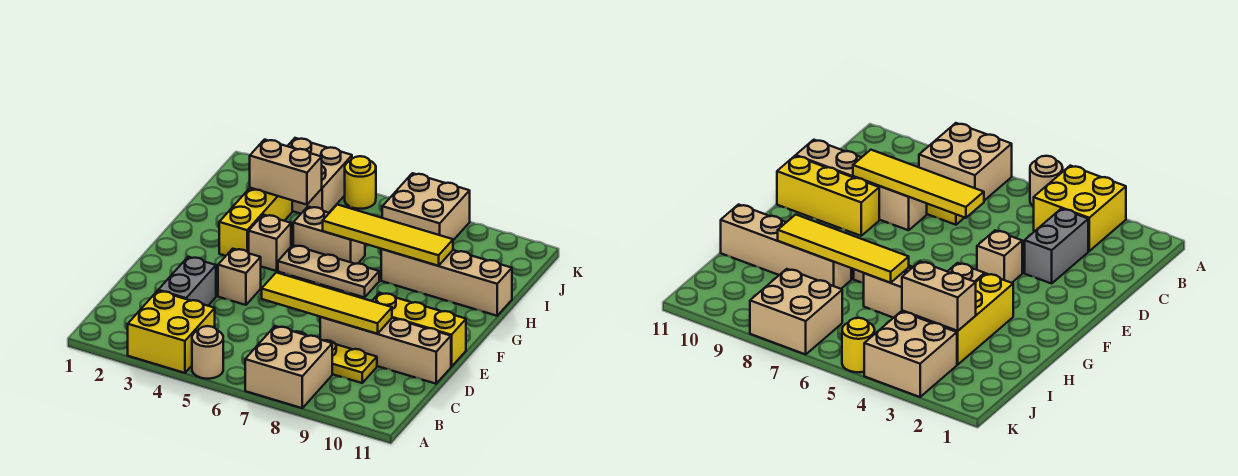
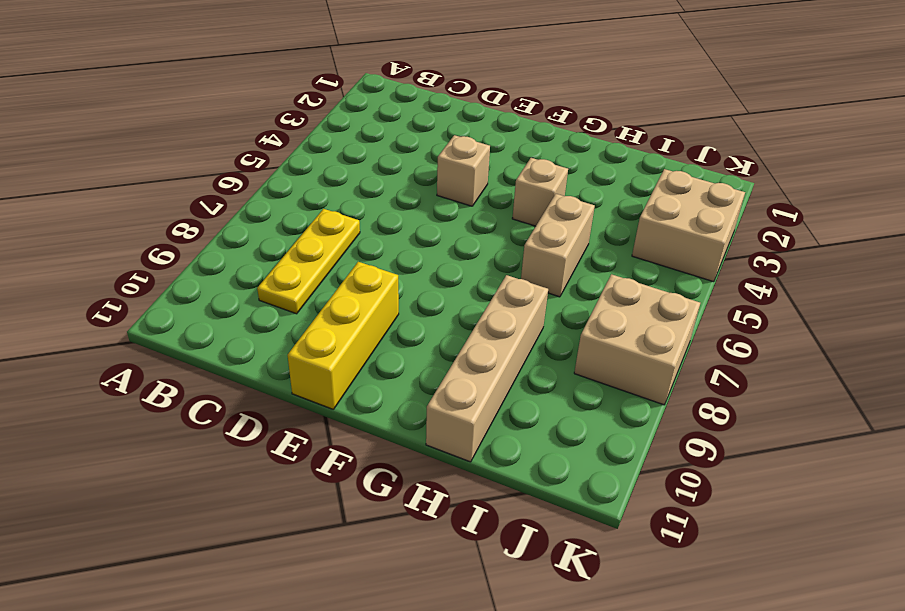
none -> yellow brick A3:B4 level 1
none -> tan round brick A5 level 1
none -> tan brick A7:B8 level 1

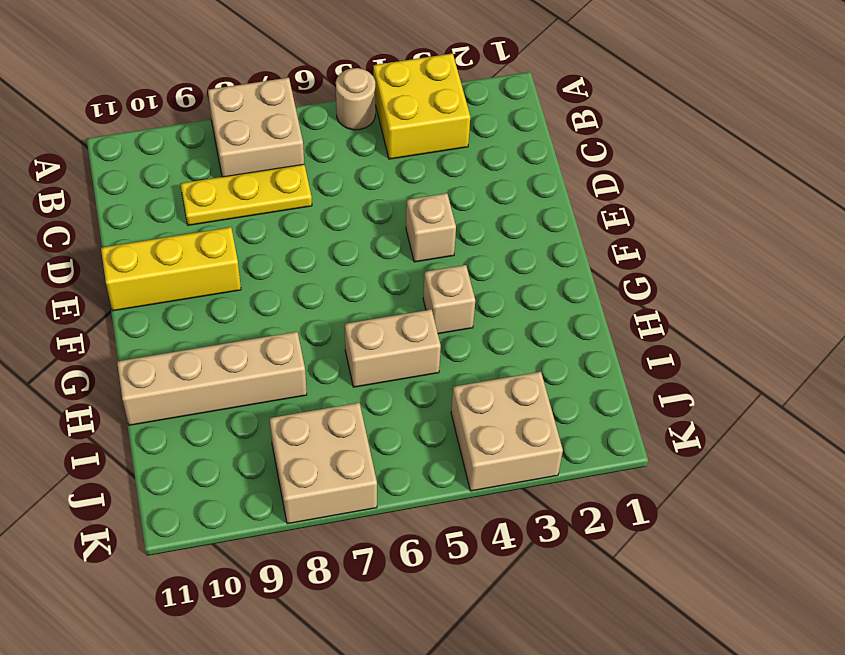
none -> grey brick C3:D3 level 1
none -> tan brick D8:D11 level 1
none -> yellow brick G3:I3 level 1

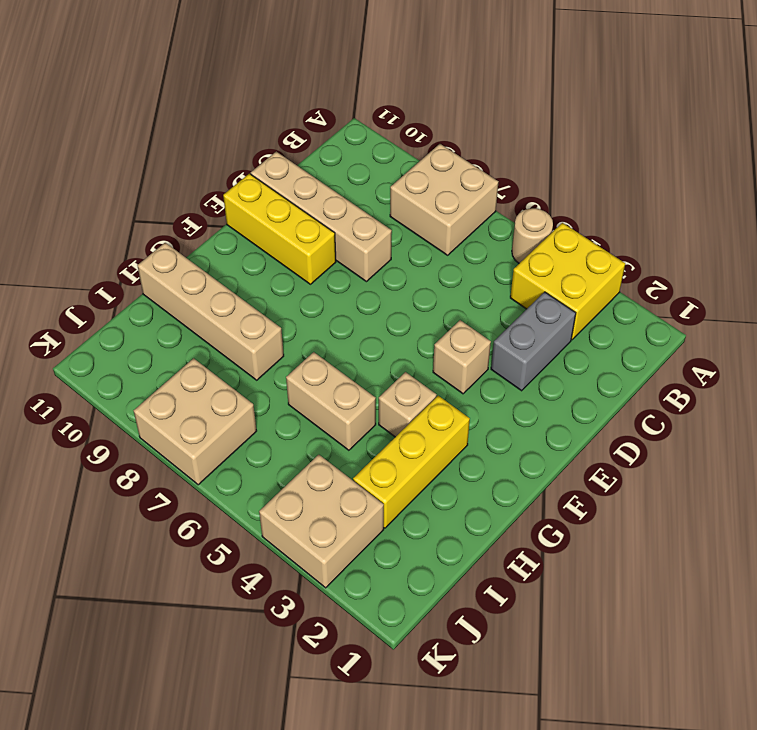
none -> yellow plate C7:C9 level 1
none -> tan plate G5:G7 level 1
none -> yellow round brick K5 level 1

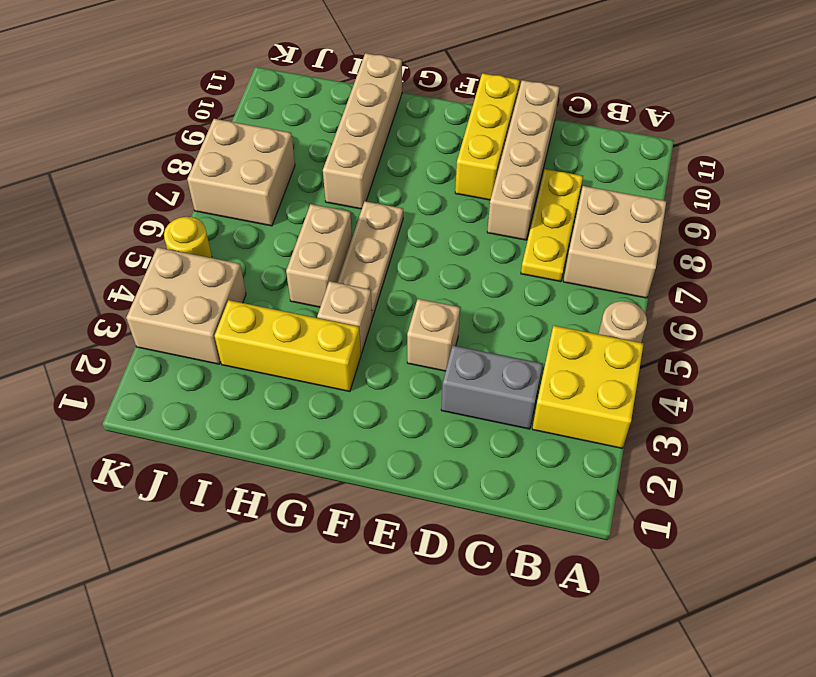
none -> yellow tile D6:D9 level 2
none -> yellow tile H6:H9 level 2
none -> tan brick I3:I4 level 2

